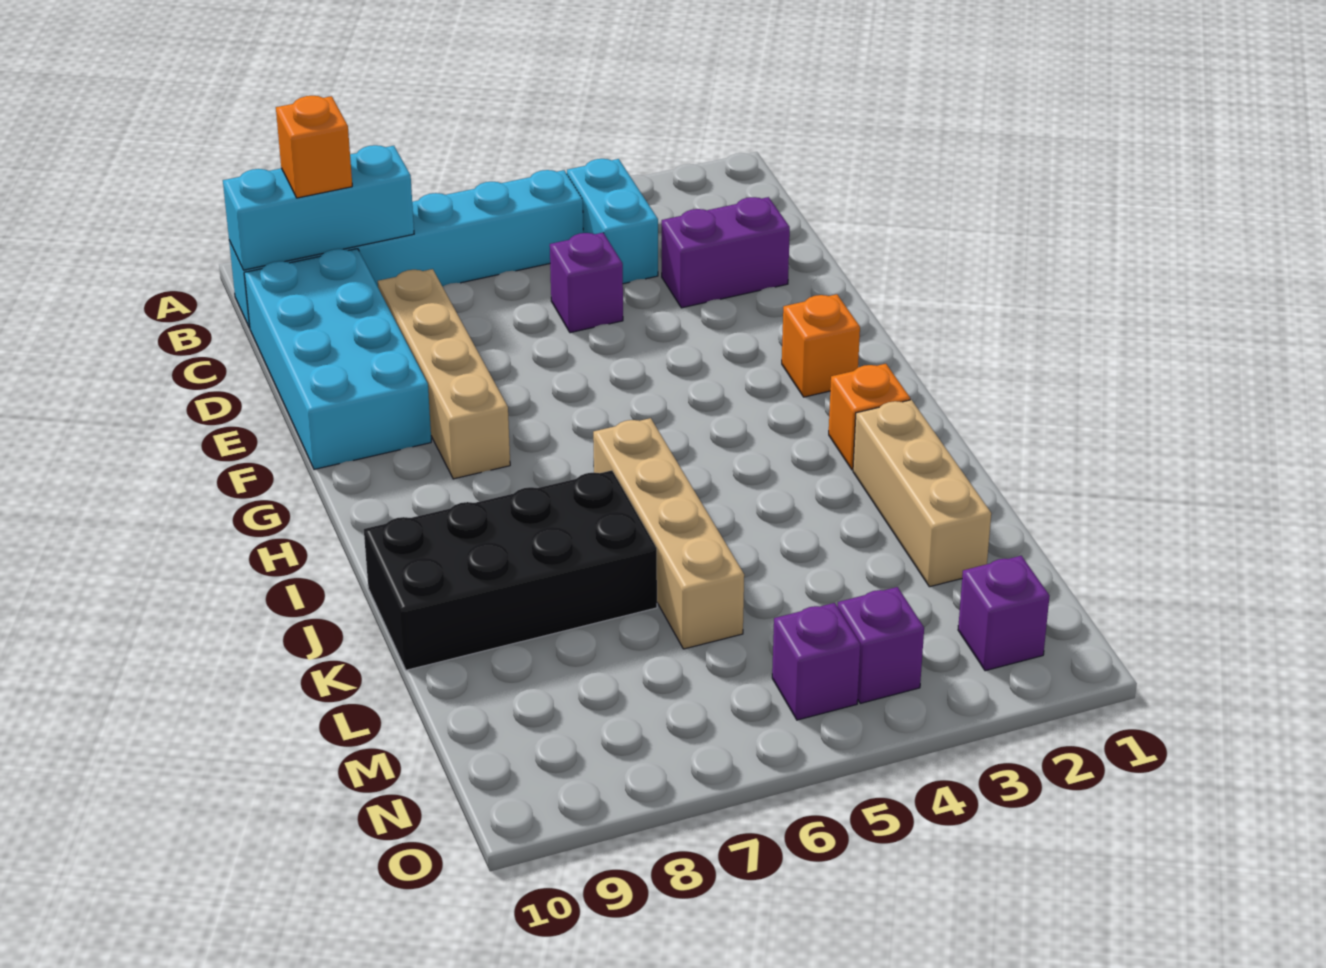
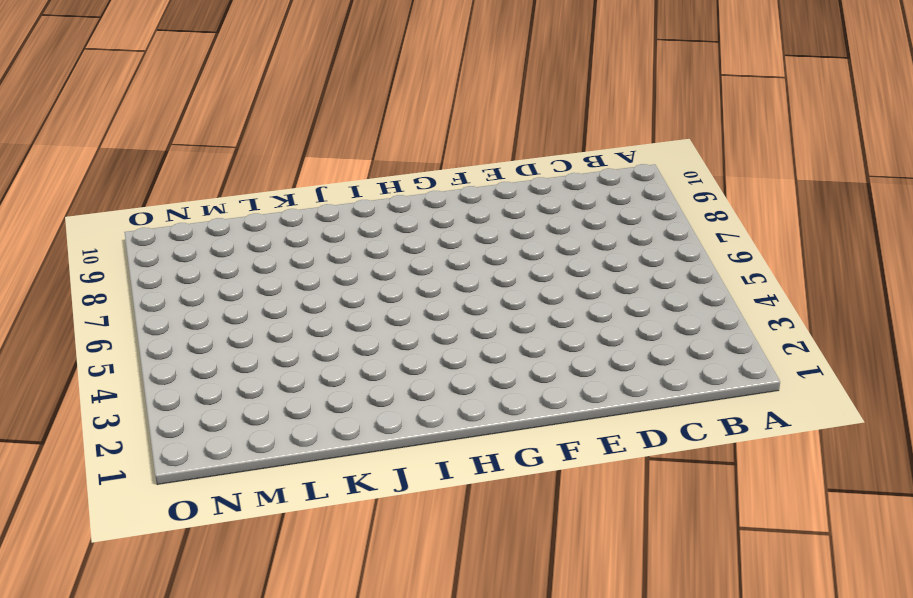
none -> cyan brick B4:C4 level 1
none -> cyan brick B5:B10 level 1
none -> cyan brick C9:F10 level 1

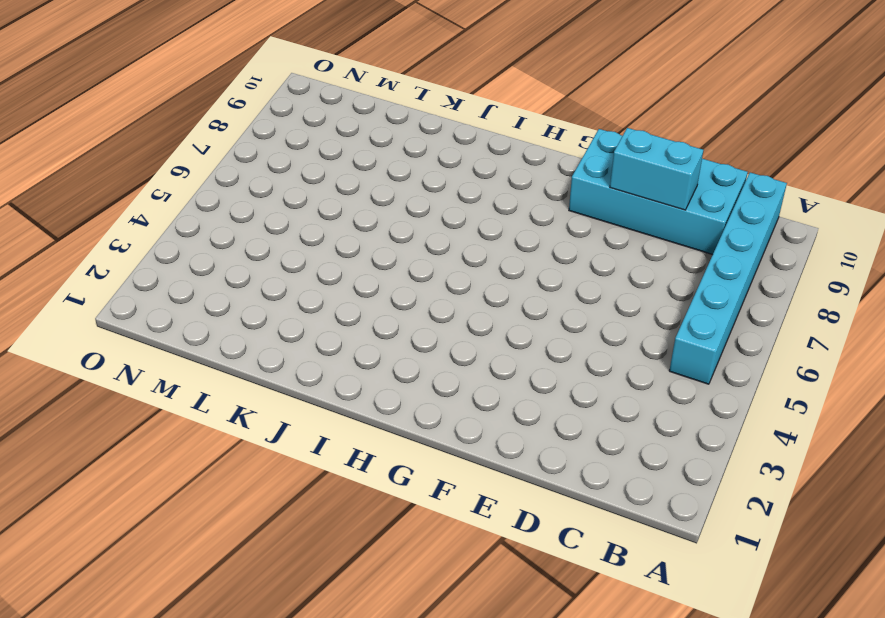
cyan brick D9:E9 level 2 -> cyan brick B4:C4 level 1
none -> purple brick D2:D3 level 1
none -> purple brick D5 level 1
none -> tan brick D8:G8 level 1

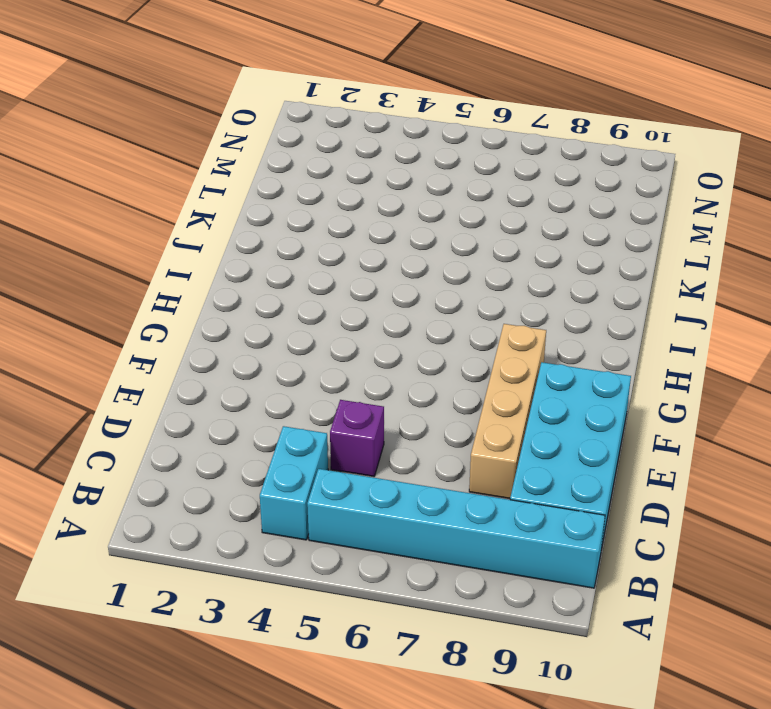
none -> purple brick D2:D3 level 1
none -> orange brick G2 level 1
none -> orange brick I2 level 1

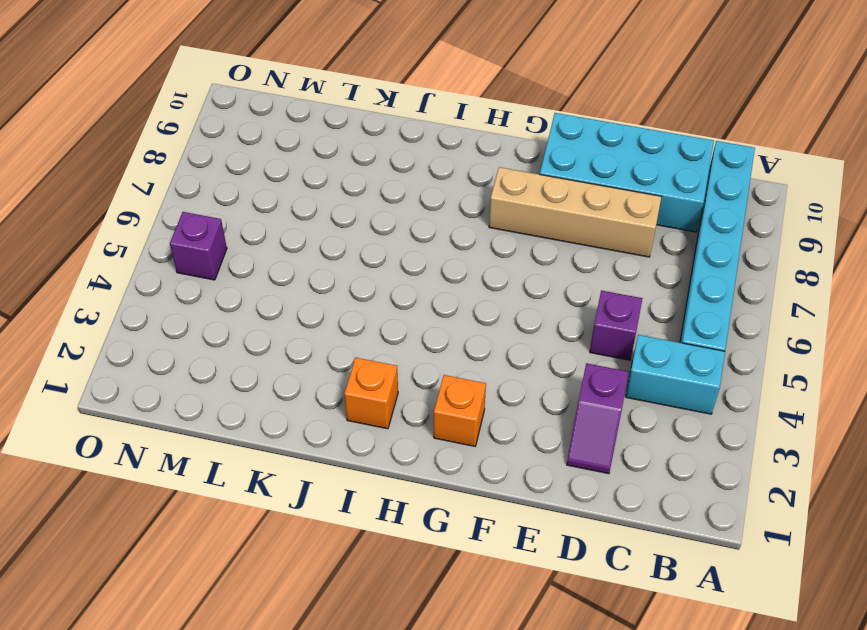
purple slope D2:D3 level 1 top 3 -> purple brick D2:D3 level 1
none -> tan brick I6:L6 level 1
none -> tan brick J2:L2 level 1
none -> black brick J7:K10 level 1

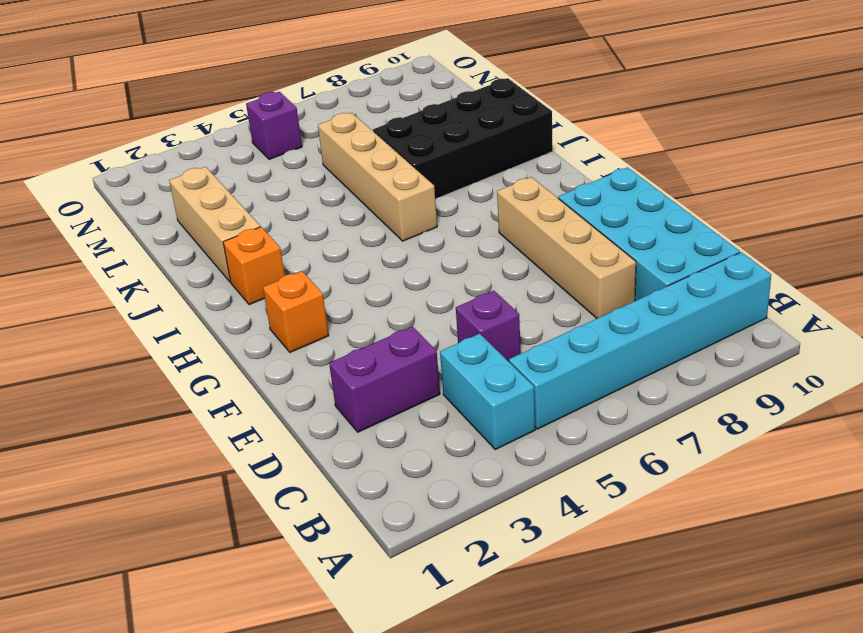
none -> purple brick N2 level 1
none -> purple brick N4 level 1
none -> cyan brick B8:B10 level 2

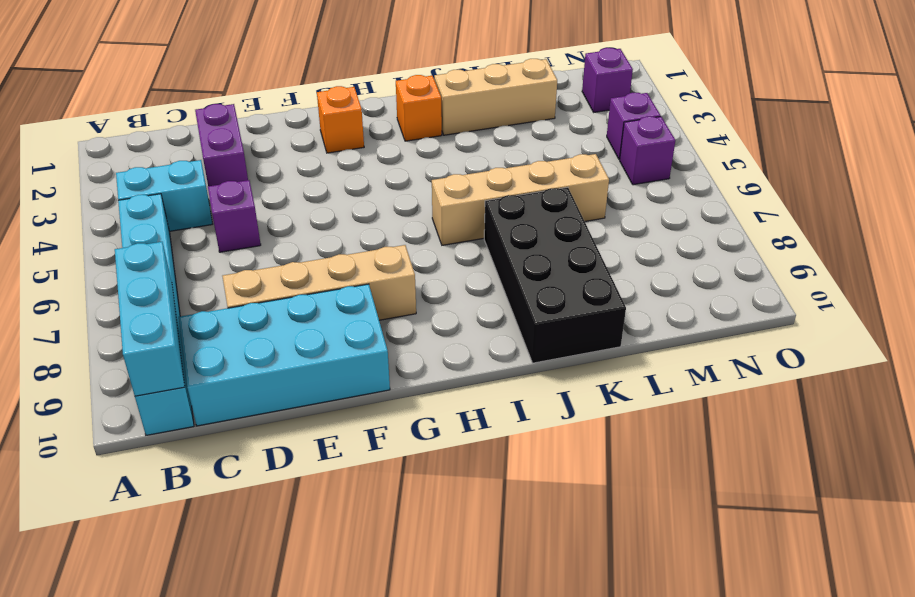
none -> orange brick B9 level 3

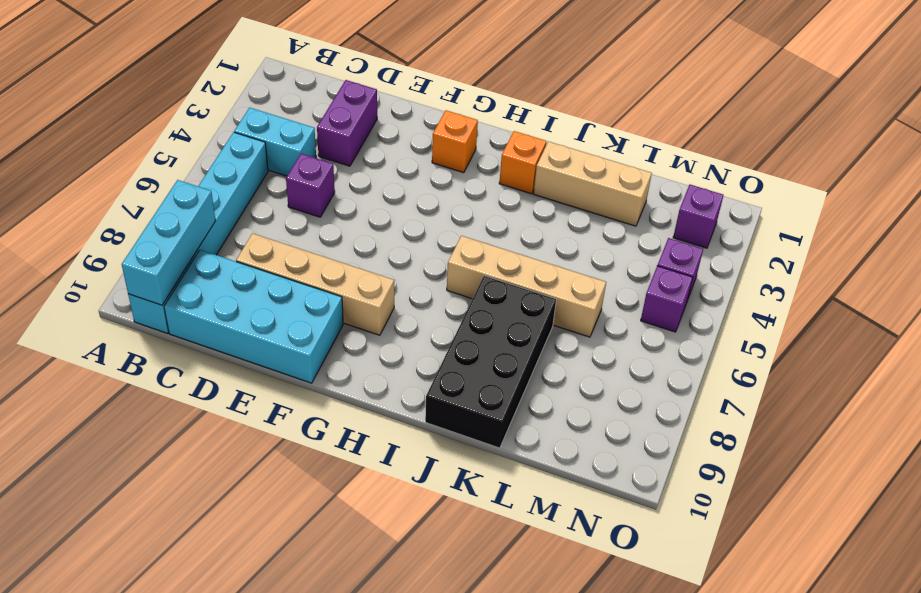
none -> orange brick B9 level 3

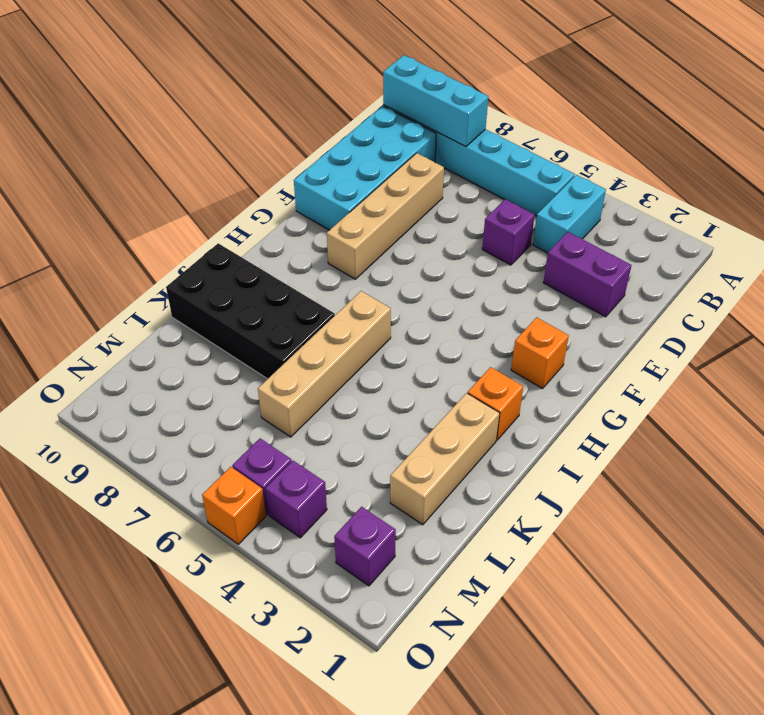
orange brick O5 level 1 -> orange brick B9 level 3

